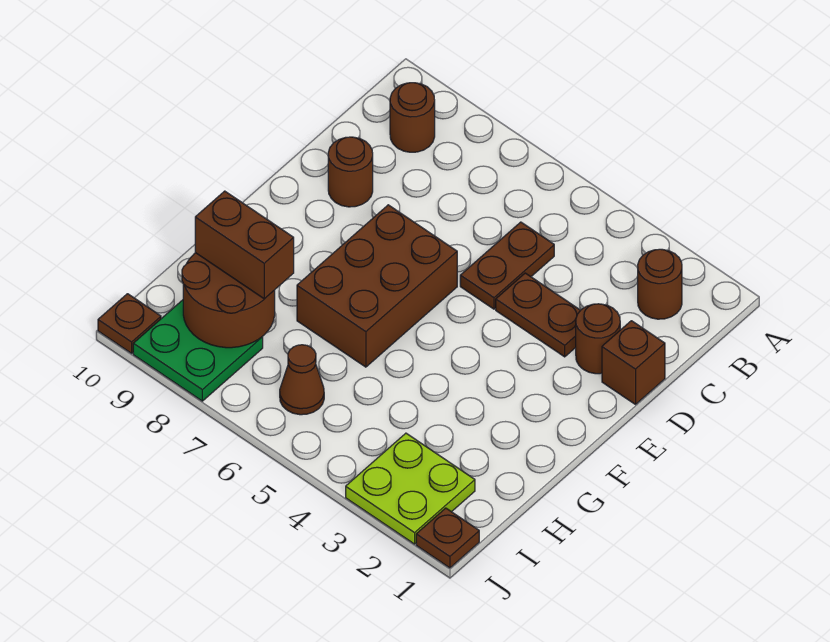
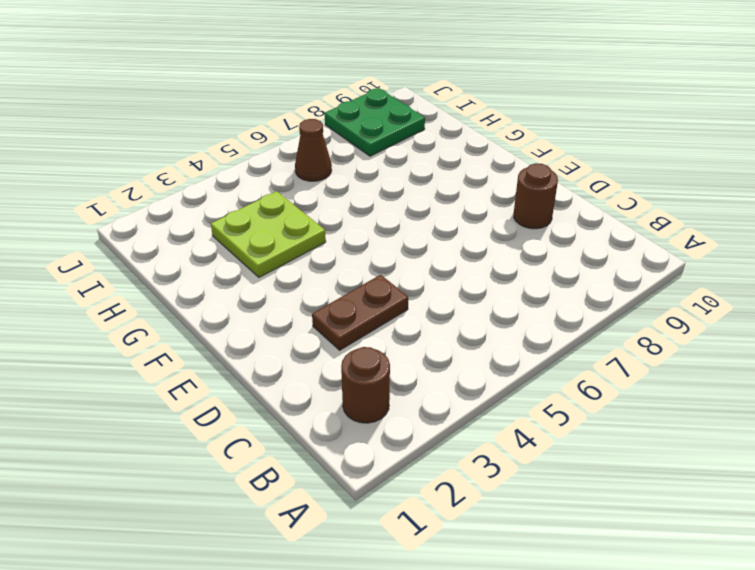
lime plate G3:H4 level 1 -> lime plate I2:J3 level 1
none -> brown round brick B9 level 1
none -> brown plate C5:D5 level 1
none -> brown brick D1 level 1

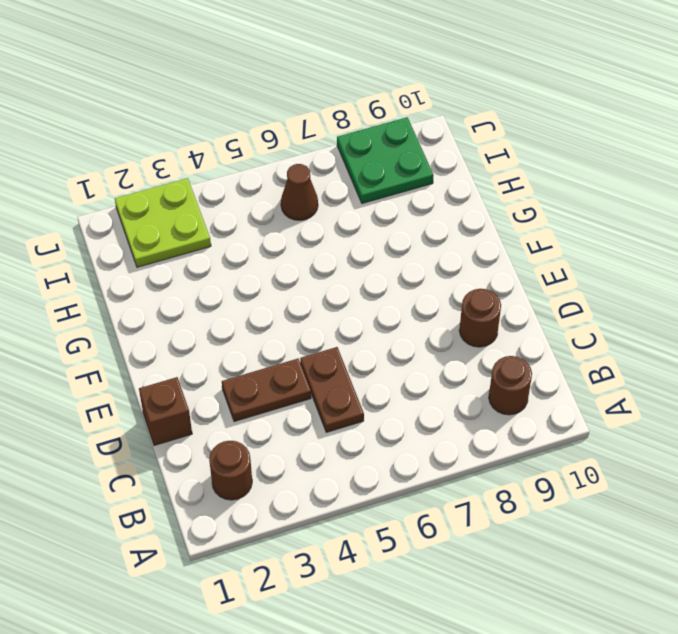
none -> brown round brick D2 level 1
none -> brown brick E6:G7 level 1
none -> brown plate J1 level 1

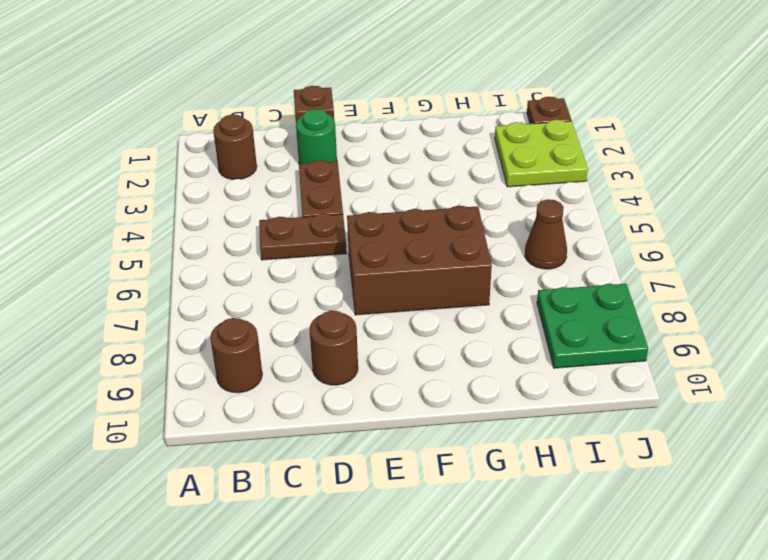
green round brick D2 level 1 -> brown round brick D2 level 1
none -> brown plate J10 level 1
none -> brown round brick H8:I9 level 2
none -> brown brick H8:H9 level 3

